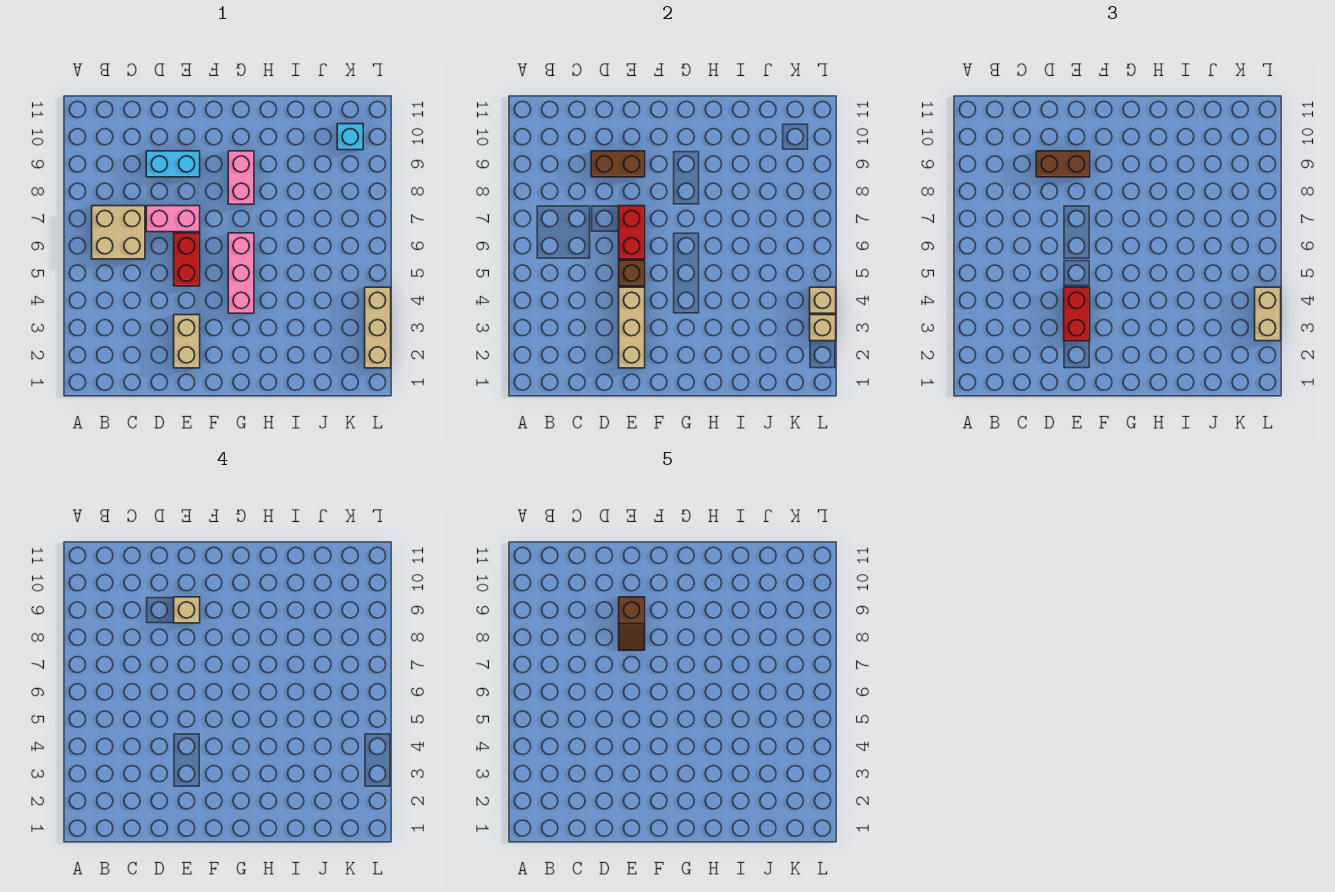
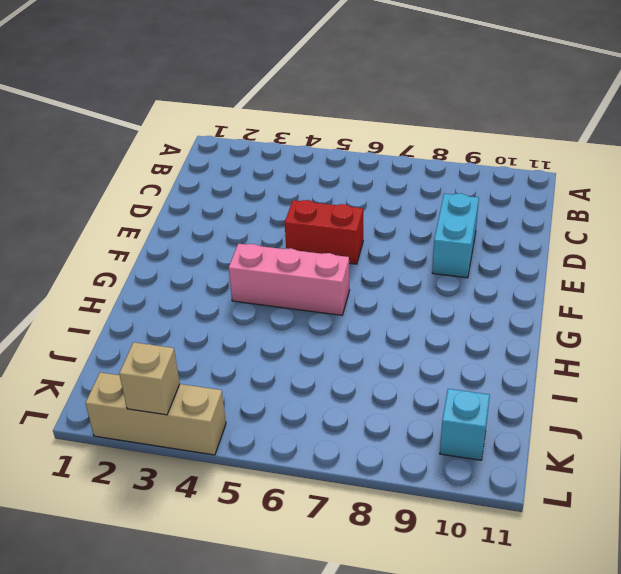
none -> tan brick B6:C7 level 1
none -> pink brick D7:E7 level 1
none -> tan brick E2:E3 level 1

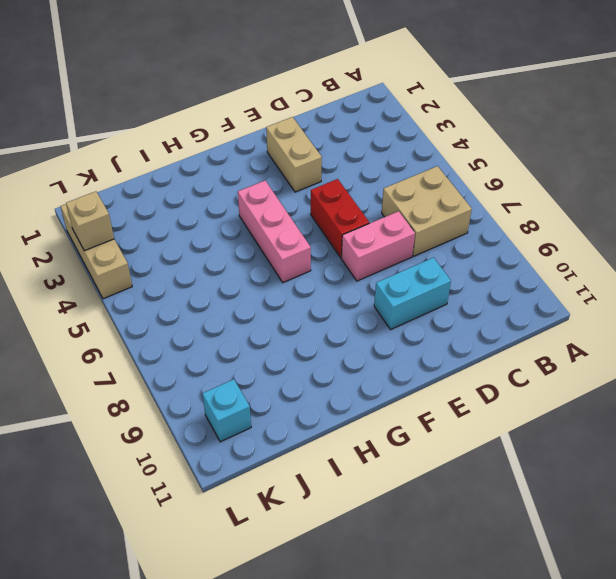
none -> pink brick G8:G9 level 1
none -> brown brick D9:E9 level 2
none -> tan brick E2:E4 level 2

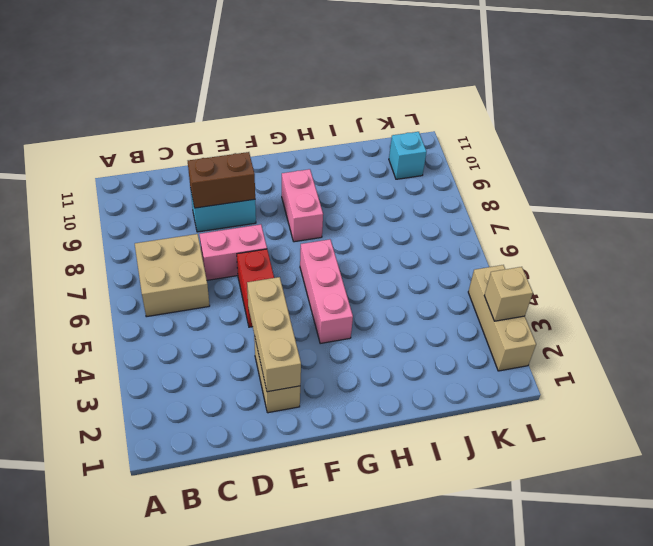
none -> brown brick E5 level 2
none -> red brick E6:E7 level 2
none -> tan brick L4 level 2

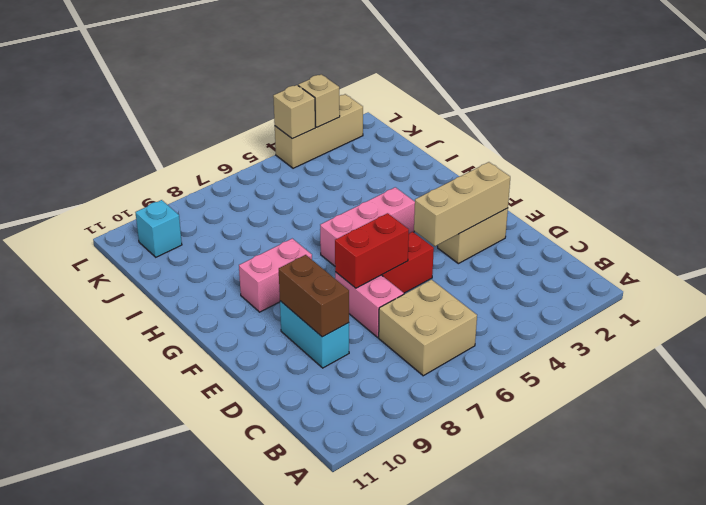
none -> brown brick E5 level 2
none -> brown brick D9:E9 level 3
none -> red brick E3:E4 level 3

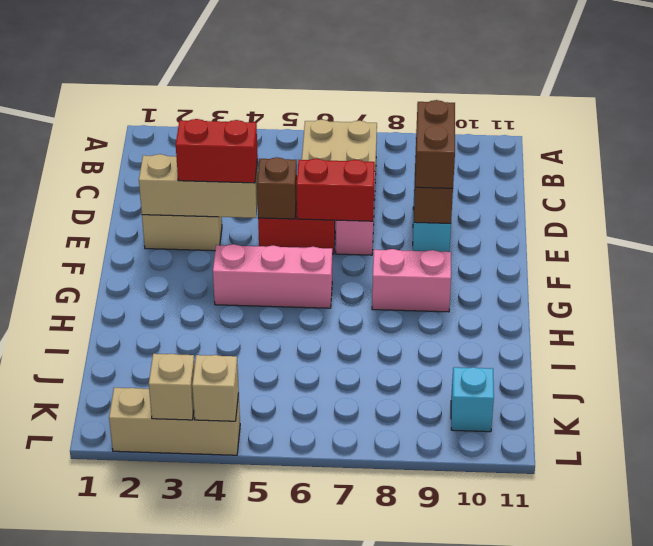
none -> tan brick L3:L4 level 3
none -> tan brick E9 level 4
none -> brown slope E8:E9 level 5 top 9

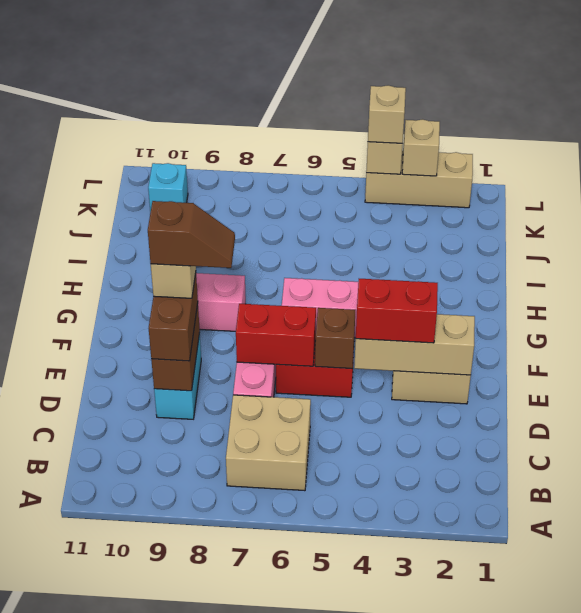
tan brick L4 level 3 -> tan brick L3:L4 level 3

